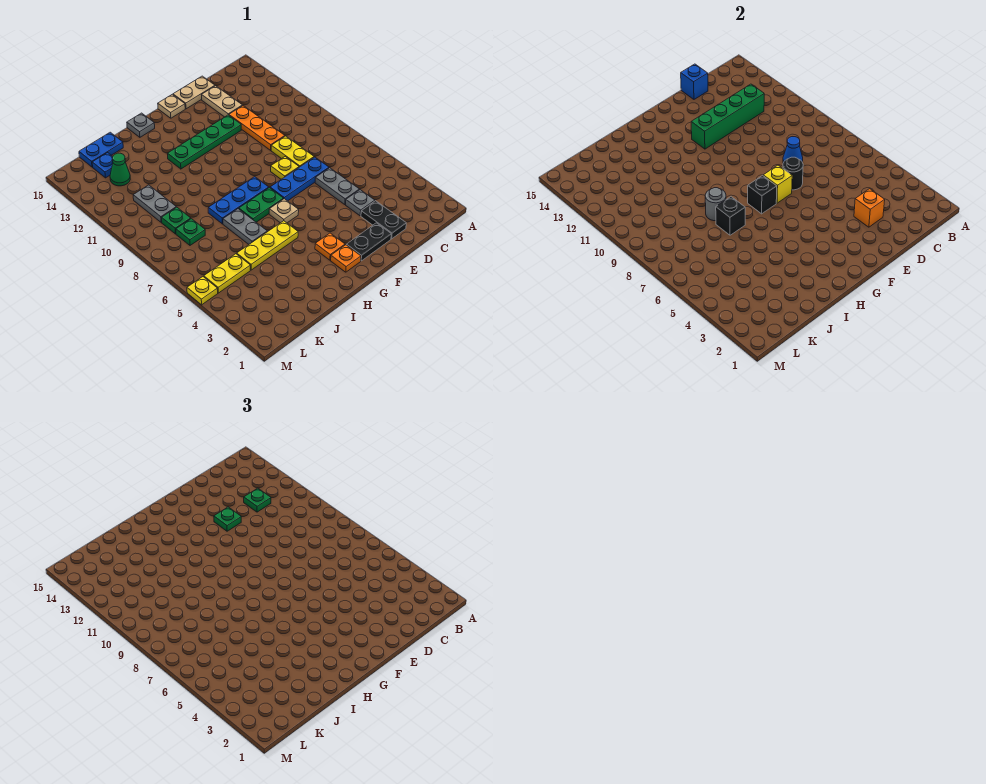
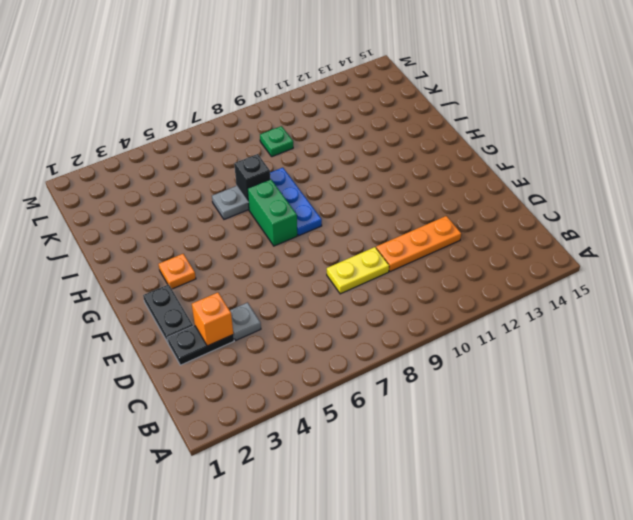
green brick G7:H7 level 1 -> green plate G7:H7 level 1
none -> grey plate D5:D6 level 1
none -> blue plate D7:F7 level 1
none -> tan plate D13:D14 level 1
none -> tan plate D15:E15 level 1

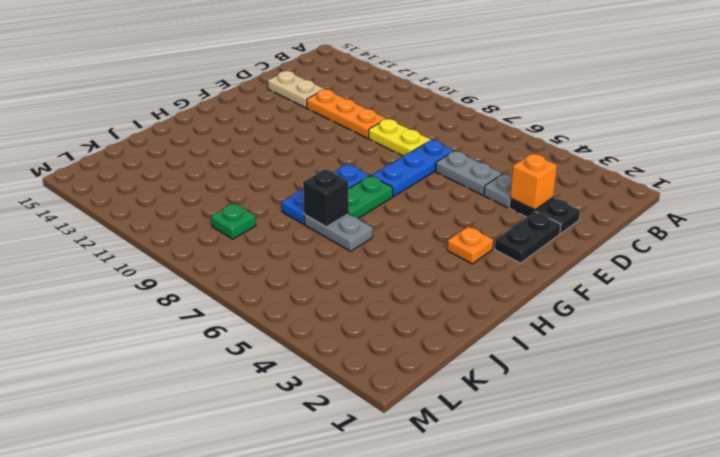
none -> tan plate D15:E15 level 1
none -> yellow plate E8 level 1
none -> green plate E12:H12 level 1
none -> tan plate F15 level 1

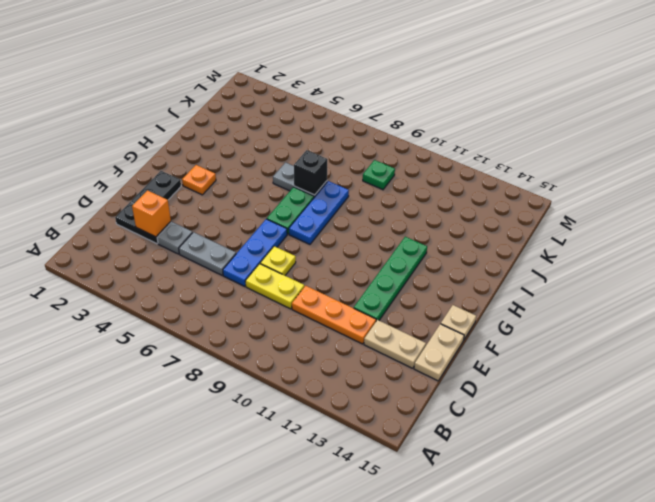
none -> orange plate G2 level 1
none -> tan plate G6 level 1
none -> yellow plate H5:J5 level 1
none -> grey plate H15 level 1

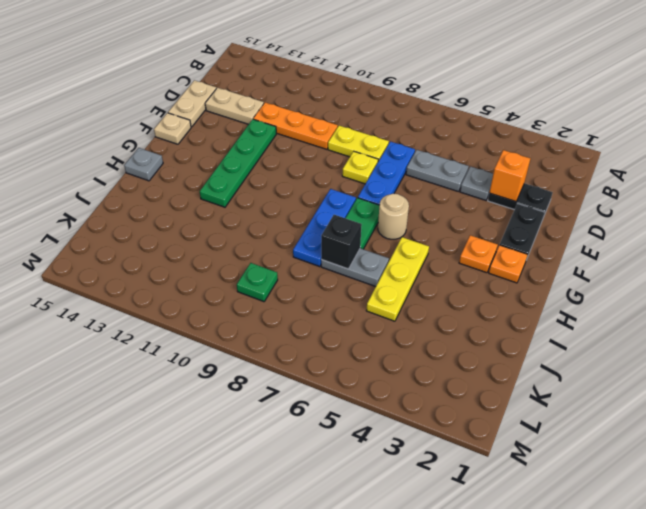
tan round brick G6 level 1 -> tan plate G6 level 1
none -> blue plate J15:K15 level 1
none -> yellow plate K5:L5 level 1
none -> green plate K8 level 1
none -> grey plate K10:K11 level 1

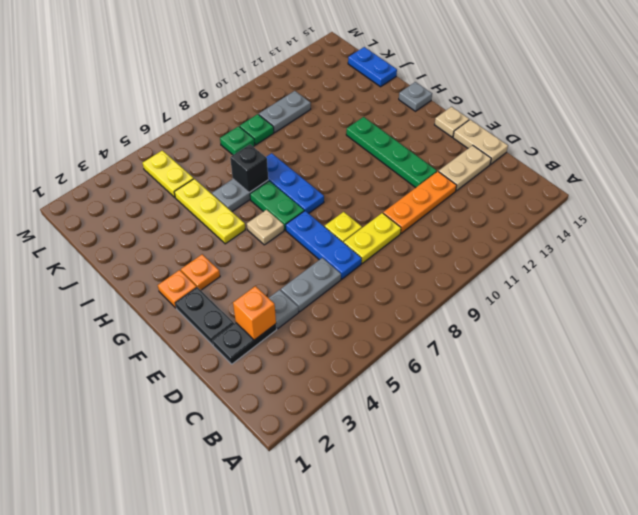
none -> green cone K13 level 1
none -> blue plate K14 level 1
none -> yellow plate M5 level 1
none -> green brick C12:F12 level 2

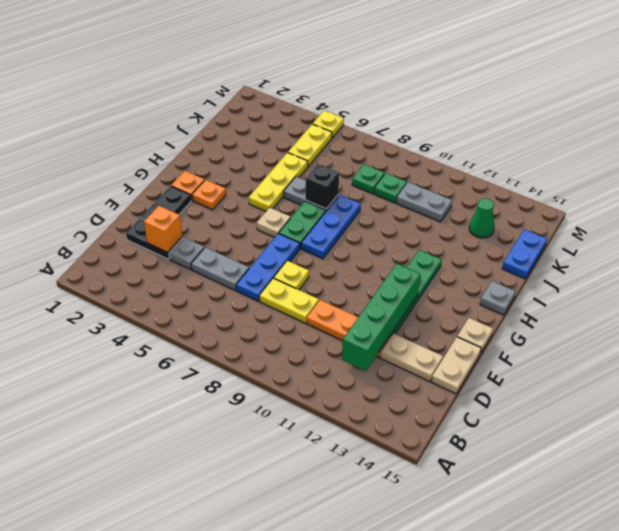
none -> blue plate K14 level 1
none -> blue cone D8 level 2
none -> blue brick D15 level 2
none -> black round brick E7 level 2

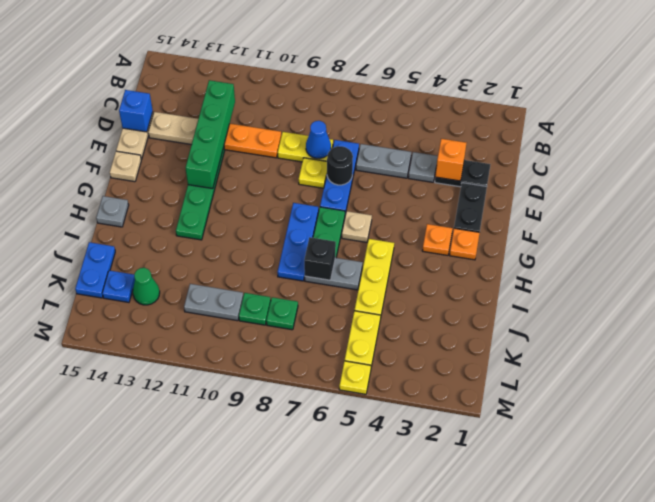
none -> yellow brick F7 level 2
none -> black brick G7 level 2
none -> grey round brick I8 level 2
none -> green plate C12 level 3

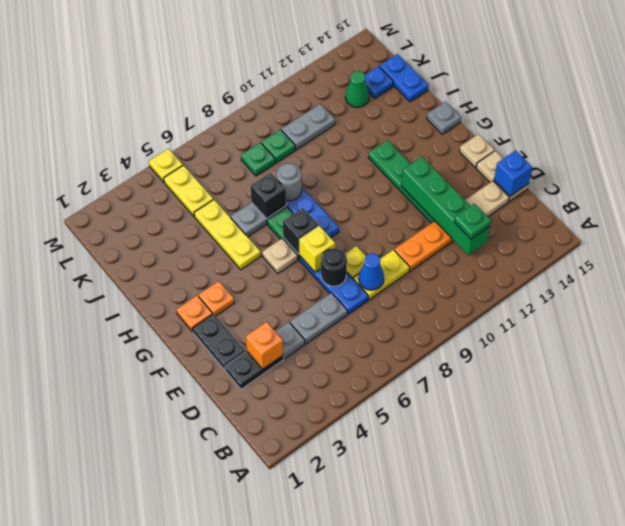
none -> green plate E12 level 3

